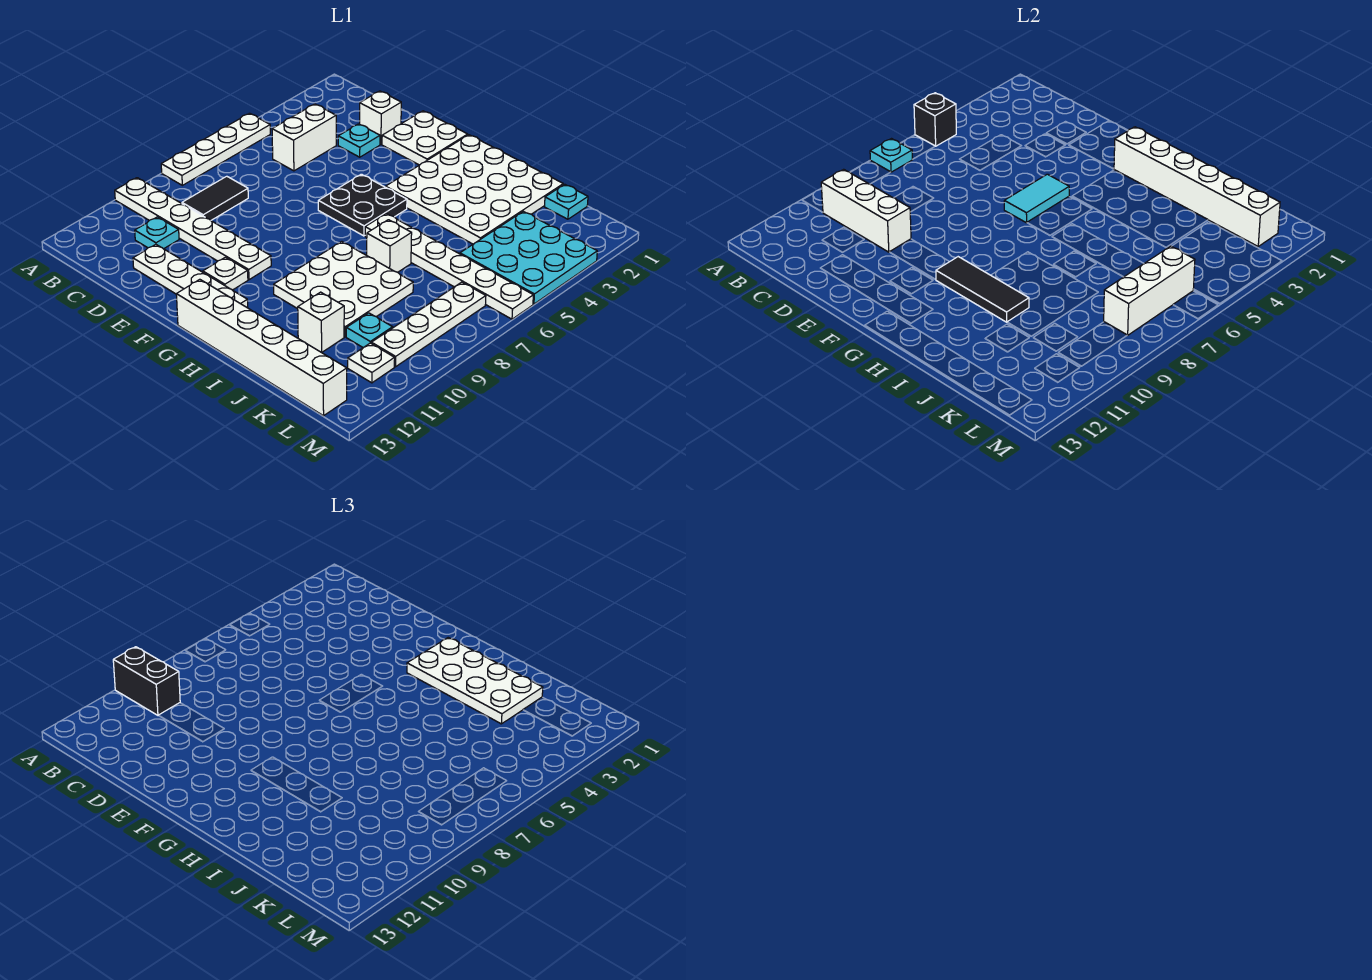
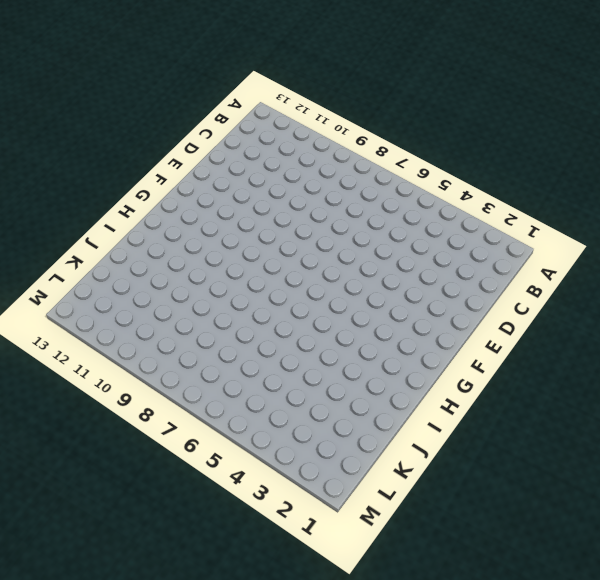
none -> white plate A5:A8 level 1
none -> white plate A10:F10 level 1
none -> white brick C4:C5 level 1
none -> black tile C8:C9 level 1

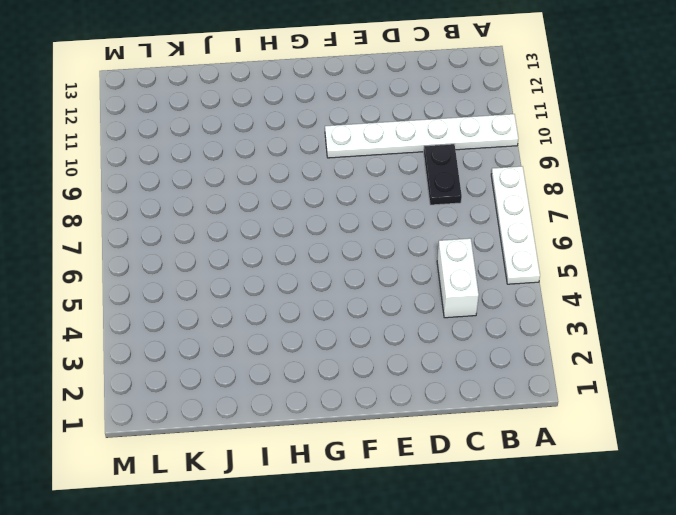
black plate C8:C9 level 1 -> black tile C8:C9 level 1
none -> cyan plate C11 level 1
none -> white brick D2 level 1
none -> cyan plate D3 level 1
none -> white plate D12:G12 level 1

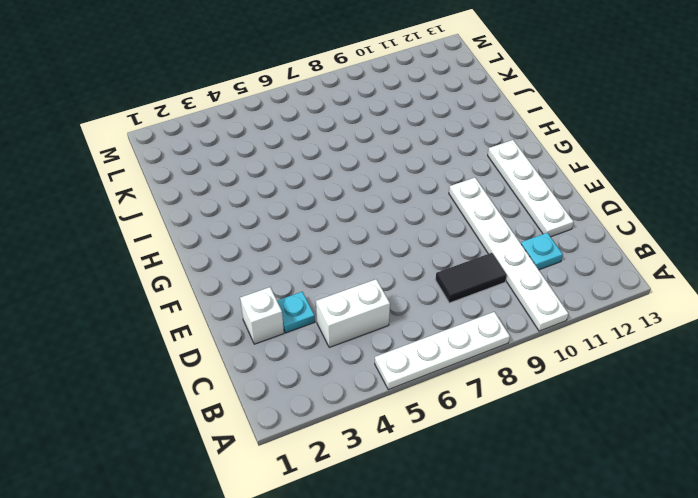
none -> white plate E1:F2 level 1
none -> black plate F5:G6 level 1
none -> white plate F11 level 1
none -> white plate G1:J4 level 1

